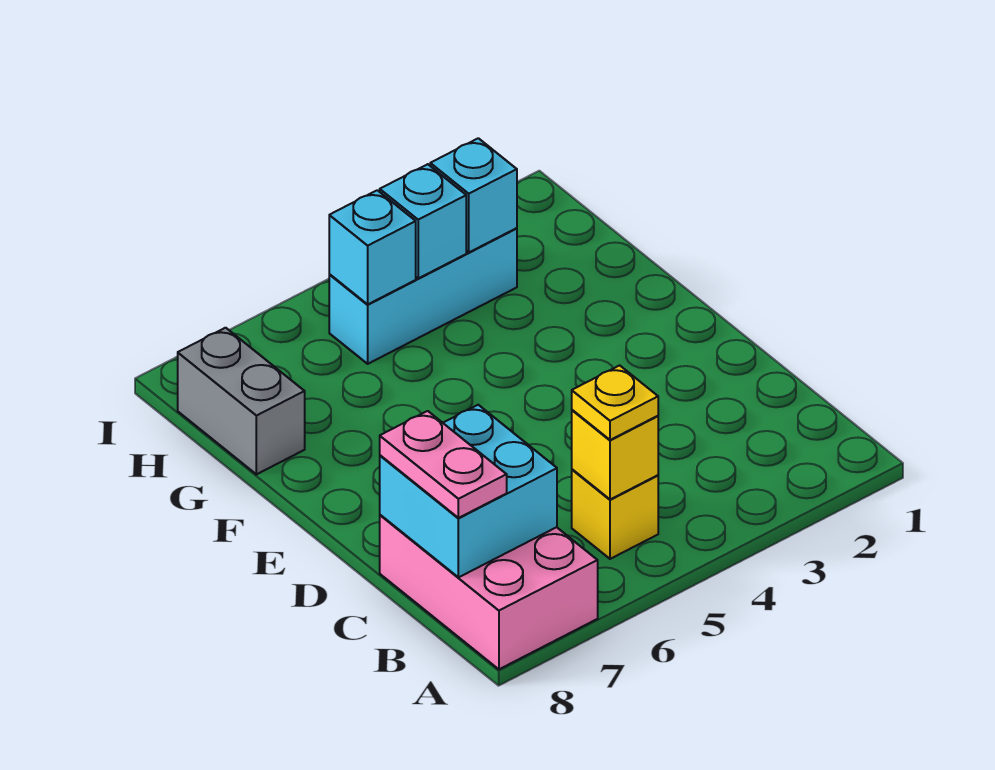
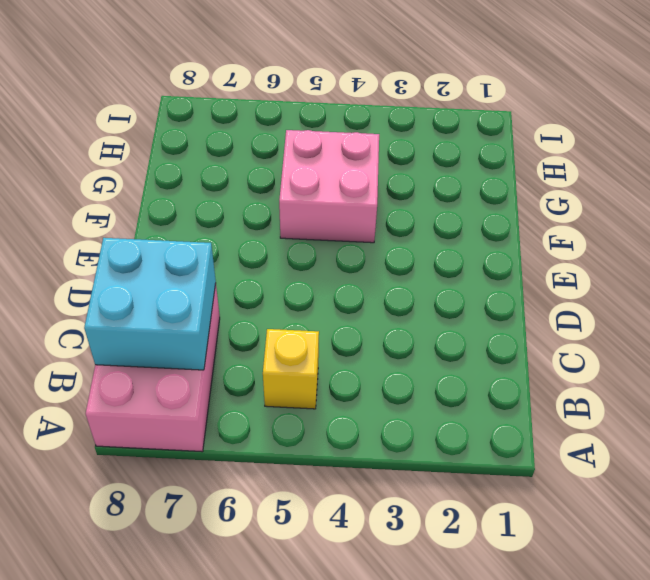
pink brick F4:G5 level 1 -> none
none -> grey brick G8:H8 level 1
none -> cyan brick H3:H5 level 1

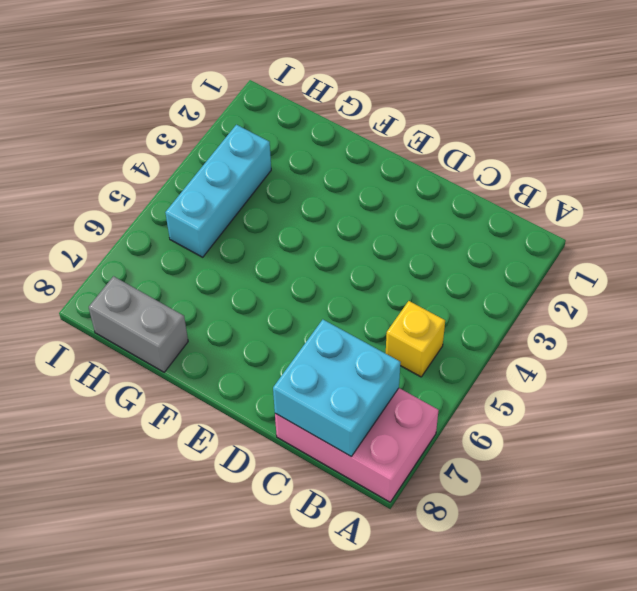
none -> yellow brick B5 level 2
none -> cyan brick H3 level 2

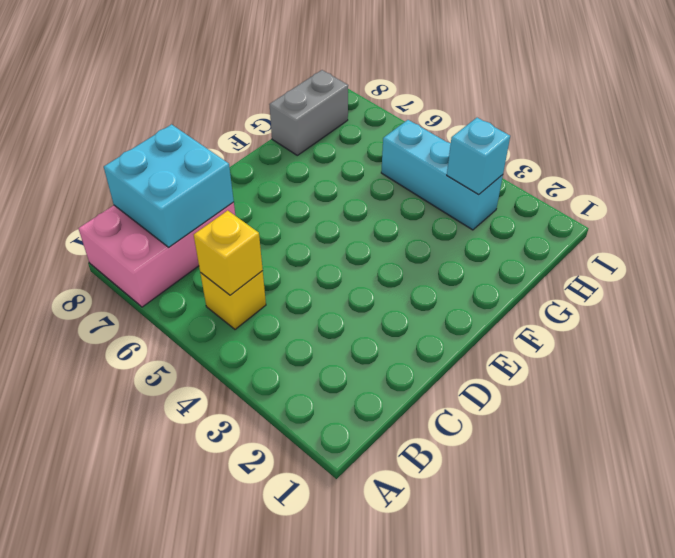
none -> cyan brick H4 level 2
none -> cyan brick H5 level 2

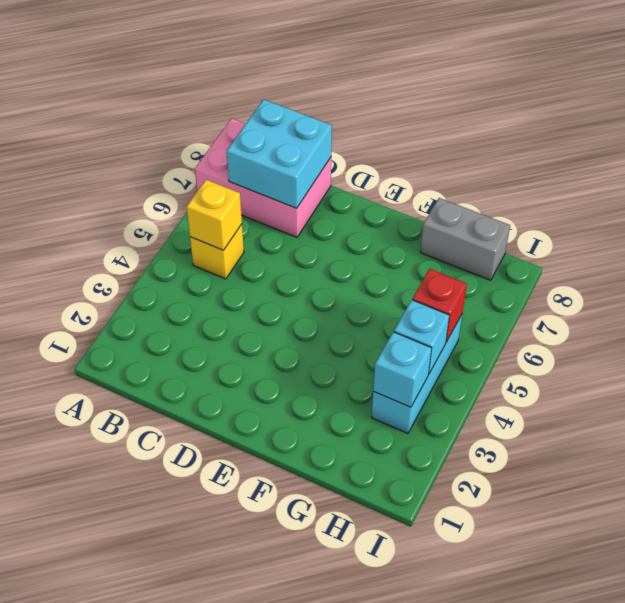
red brick H5 level 2 -> cyan brick H5 level 2
none -> yellow plate B5 level 3
none -> pink plate B8:C8 level 3

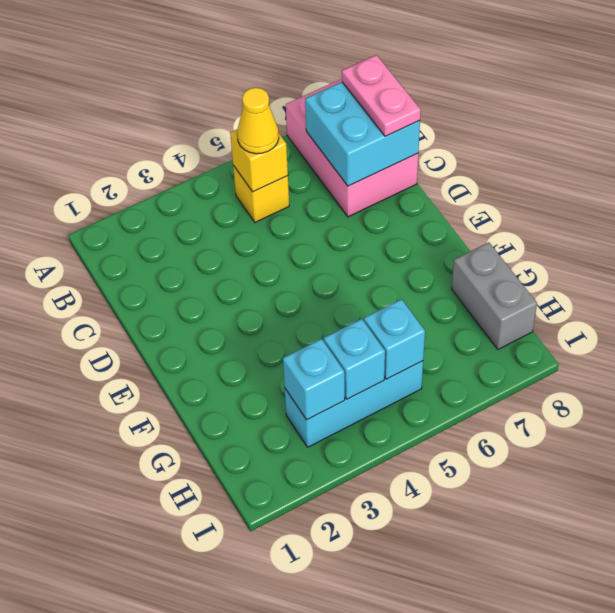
yellow cone B5 level 3 -> yellow plate B5 level 3

